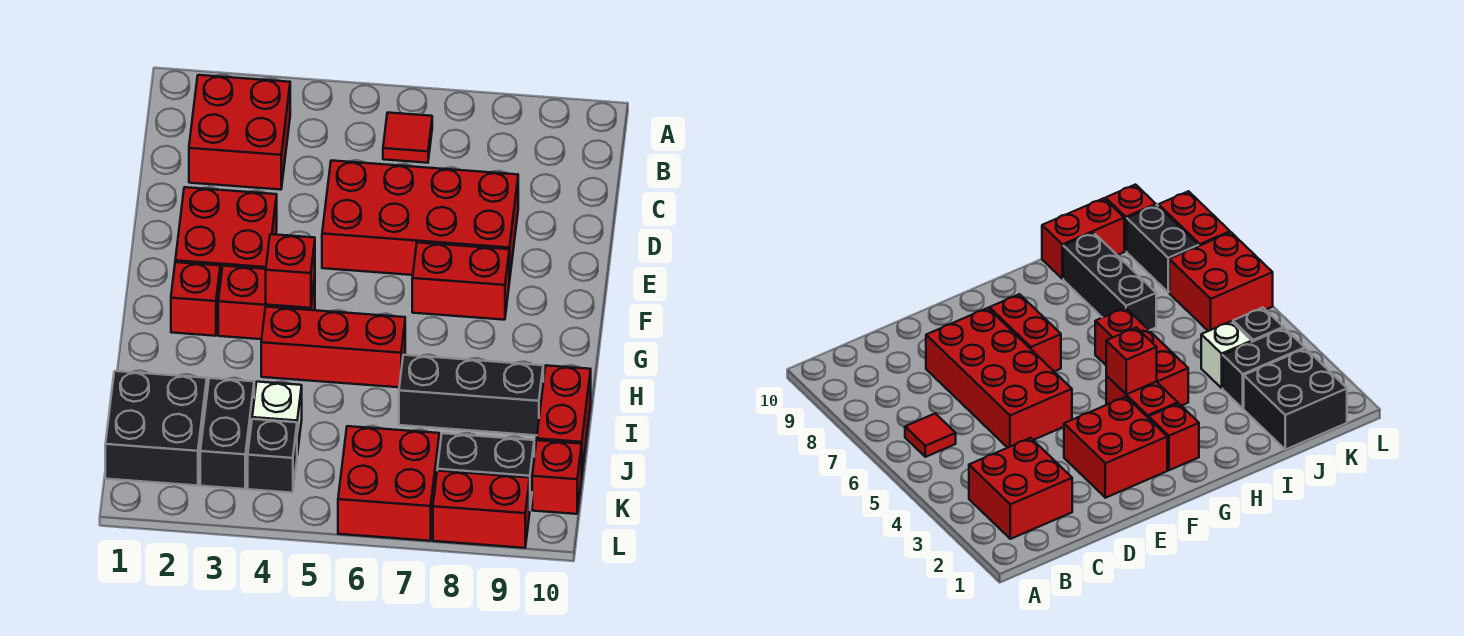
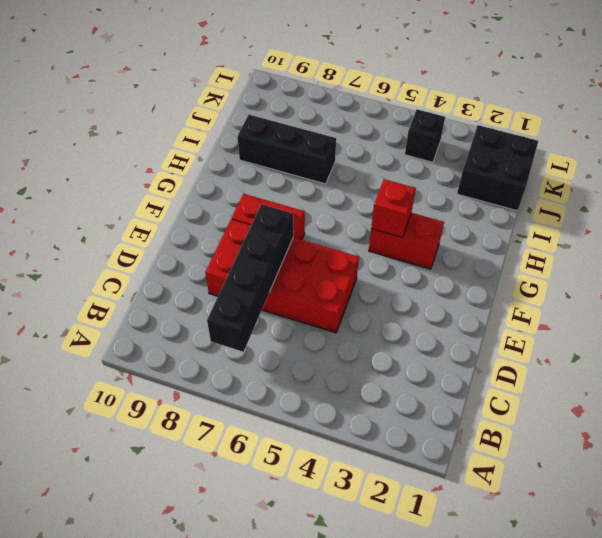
black brick B7:E7 level 2 -> none
none -> red brick B2:C3 level 1
none -> red tile B6 level 1
none -> red brick E2:F3 level 1

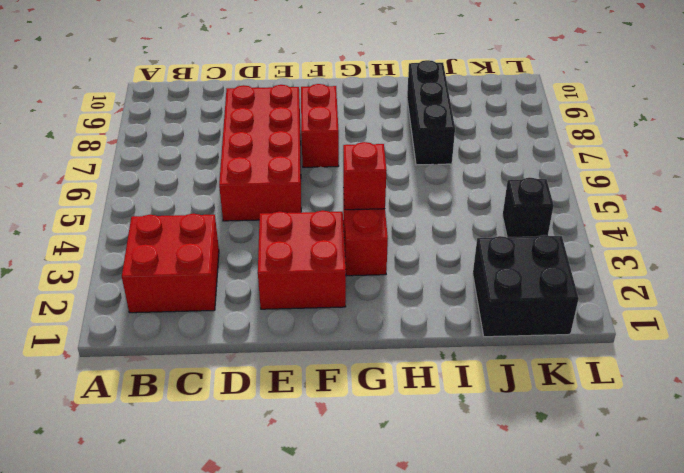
none -> red tile B6 level 1
none -> red brick G2 level 1
none -> red brick H4:H6 level 1

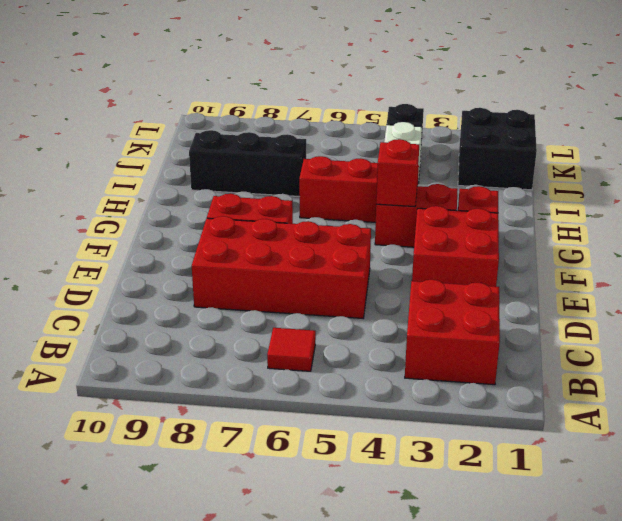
none -> red brick I10:J10 level 1
none -> black brick J3:K3 level 1
none -> red brick K6:L7 level 1

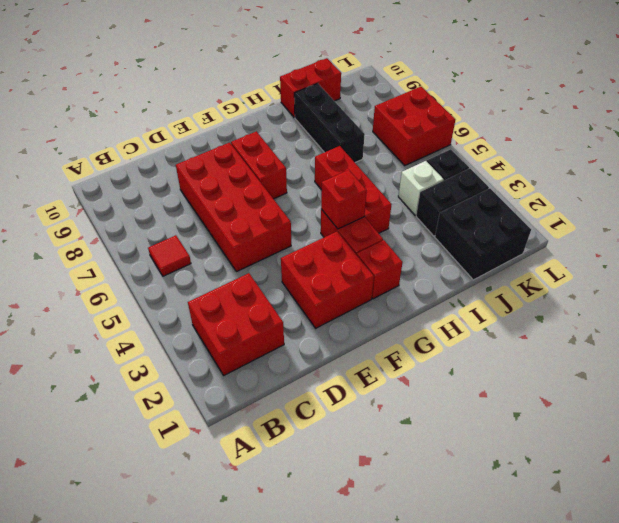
none -> black brick K8:K9 level 1
none -> red brick K10 level 1
none -> red brick L8:L9 level 1

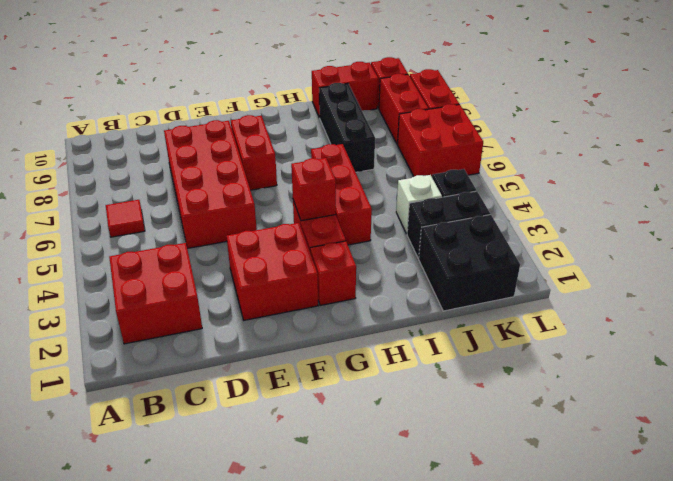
red brick K8:K9 level 1 -> black brick K8:K9 level 1

